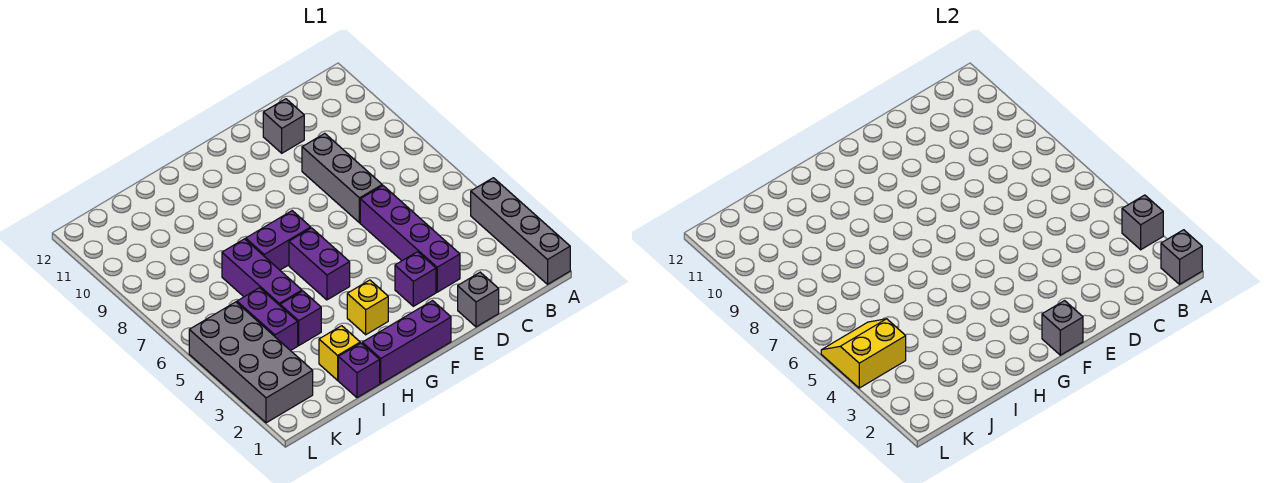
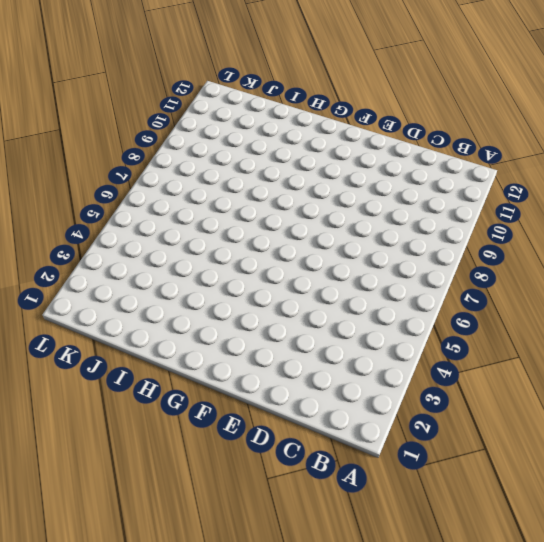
none -> grey brick A1:A4 level 1
none -> grey brick D1 level 1
none -> purple brick D3:D6 level 1

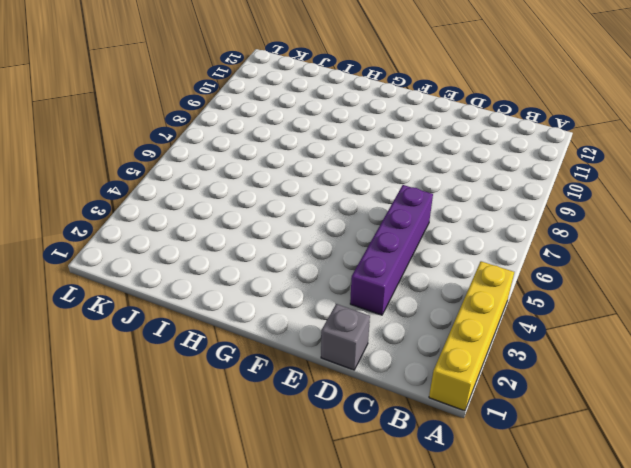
yellow brick A1:A4 level 1 -> grey brick A1:A4 level 1
none -> grey brick D7:D9 level 1
none -> grey brick D11 level 1
none -> purple brick E3 level 1

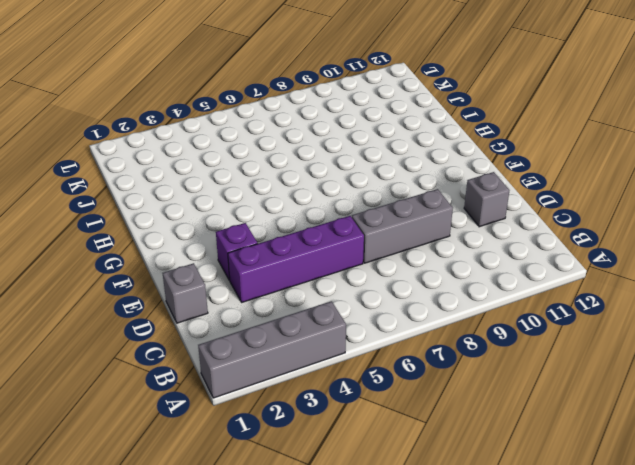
none -> purple brick F1:H1 level 1
none -> yellow brick G3 level 1
none -> purple brick G5:G6 level 1

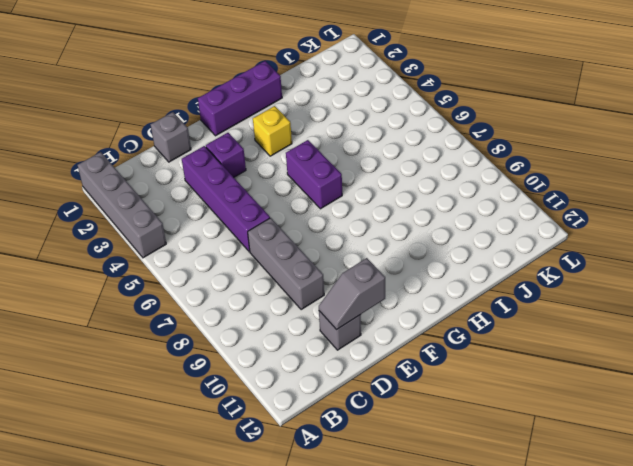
grey slope D11:E11 level 2 top E -> none
none -> purple brick G7:H7 level 1
none -> purple brick I1 level 1
none -> yellow brick I2 level 1

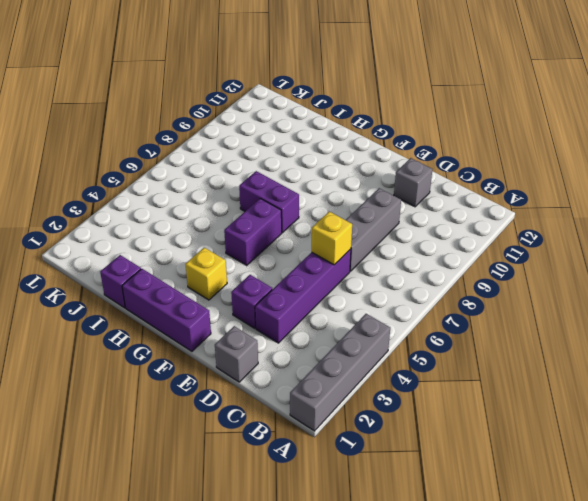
yellow brick D6 level 2 -> yellow brick I2 level 1
none -> purple brick I4 level 1
none -> purple brick I5:I7 level 1
none -> purple brick J4:J5 level 1

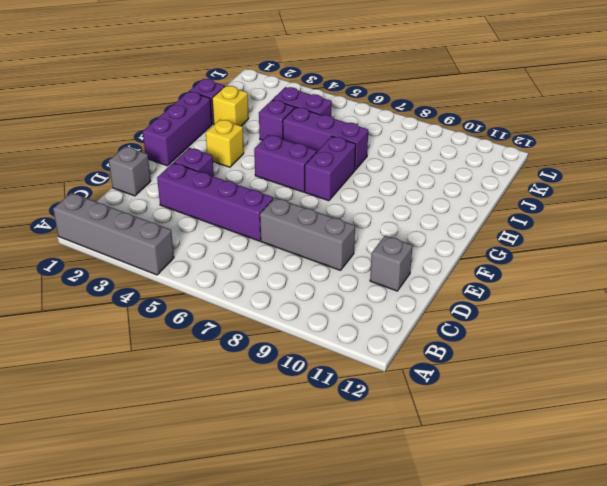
none -> grey brick K2:L5 level 1
none -> grey brick A1 level 2
none -> grey brick A3 level 2

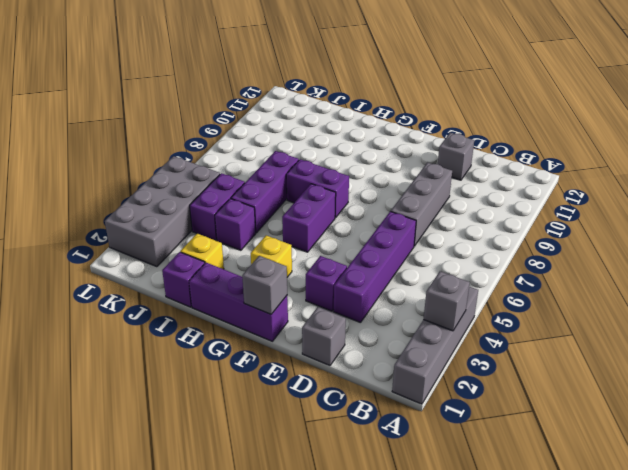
none -> grey brick A1 level 2
none -> yellow slope K4:L5 level 2 top 4

